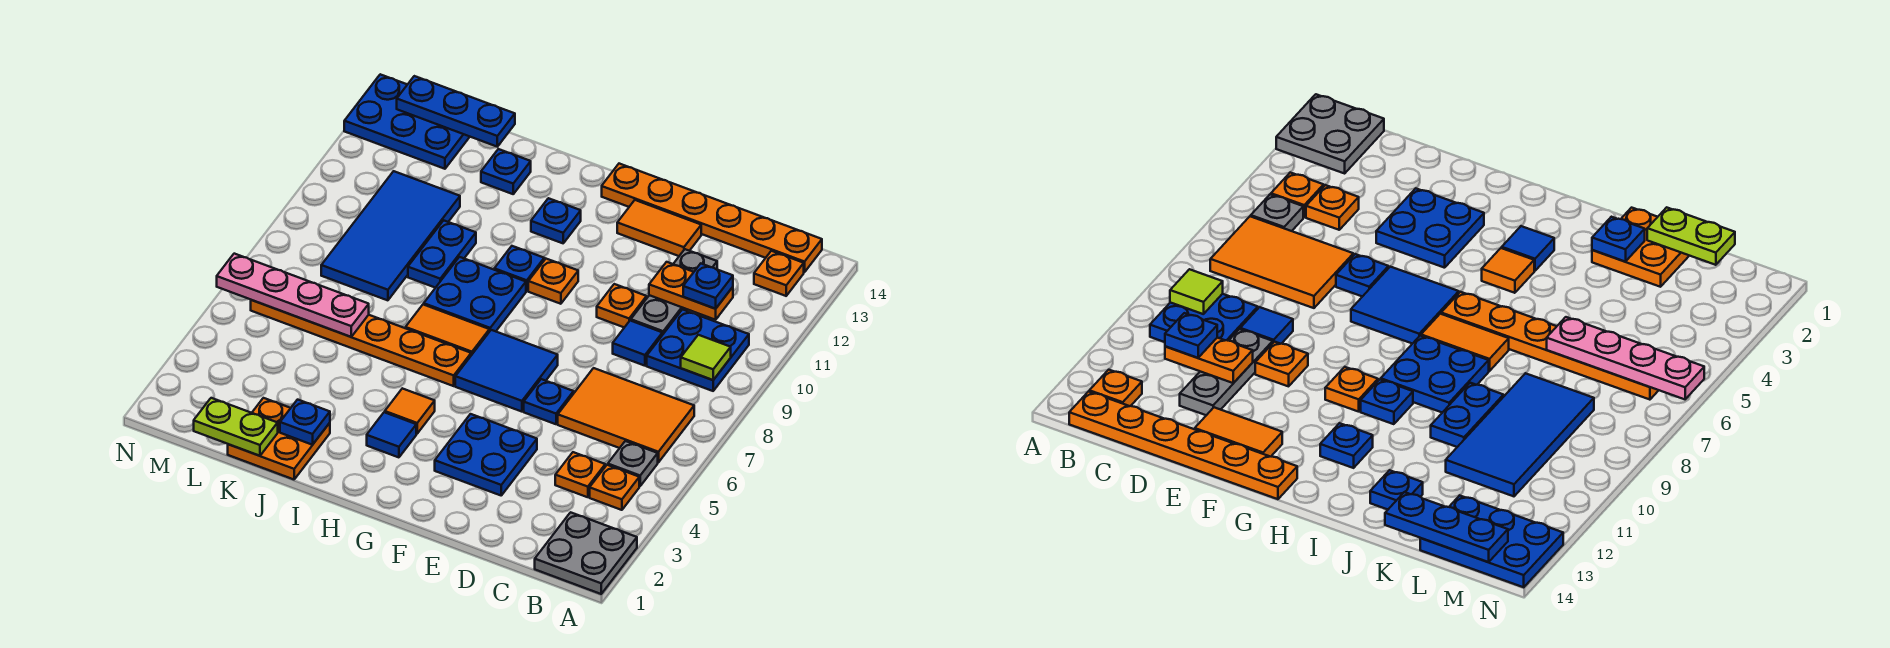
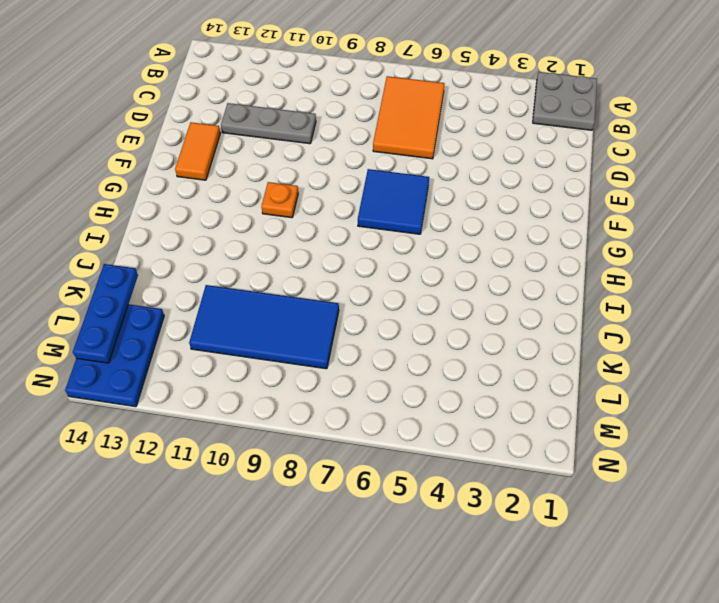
none -> orange plate B4 level 1
none -> grey plate B5 level 1
none -> blue plate B9:C10 level 1
none -> orange plate B13 level 1

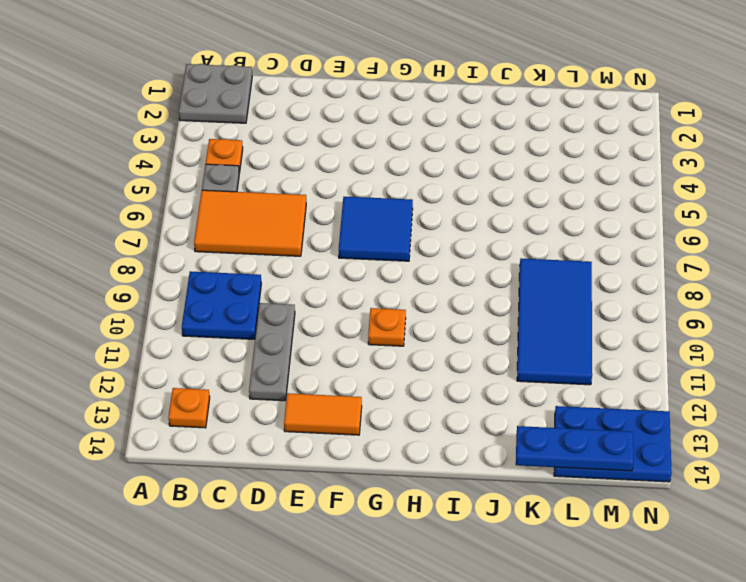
none -> orange plate B14:G14 level 1
none -> orange plate C4 level 1
none -> blue tile D9 level 1
none -> blue plate E3:F4 level 1

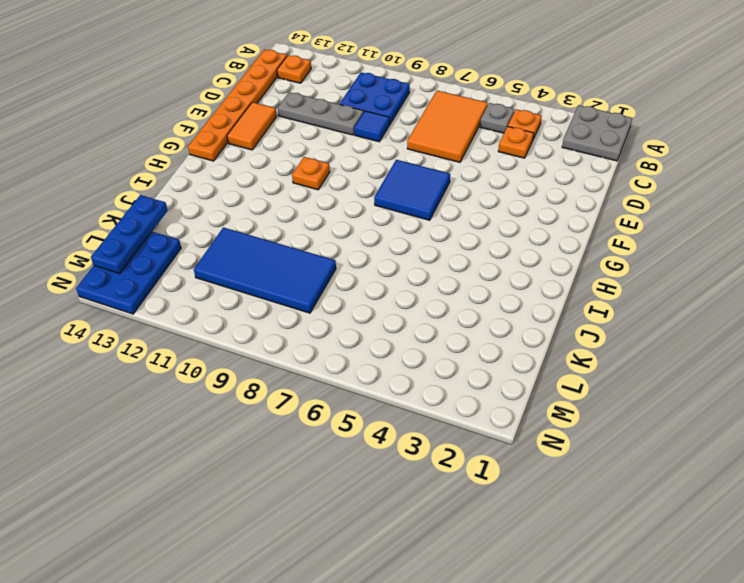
none -> blue plate E3:F4 level 1
none -> blue plate E6 level 1
none -> orange plate E10 level 1
none -> blue tile H3 level 1

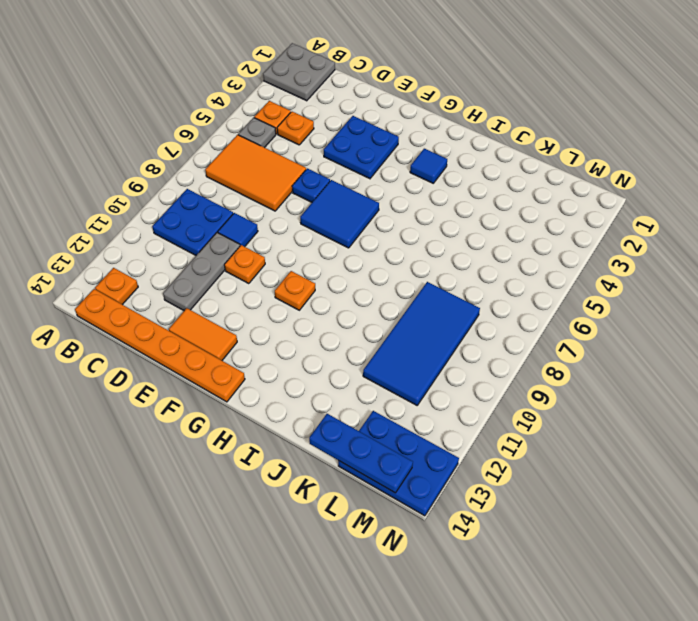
none -> orange tile H4 level 1
none -> orange plate H6:M6 level 1
none -> orange tile H7:I7 level 1
none -> blue plate H8:I9 level 1

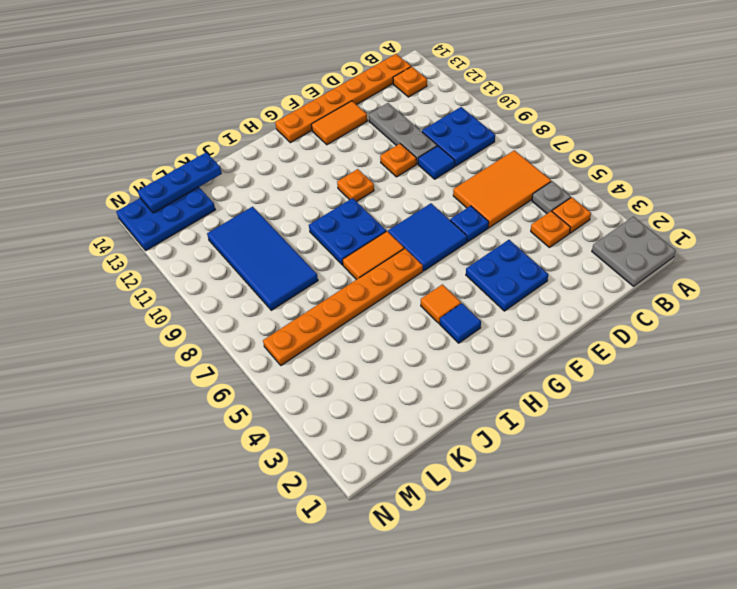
none -> blue plate H10 level 1
none -> blue plate H12 level 1
none -> orange plate J1:K2 level 1
none -> blue plate J9:J10 level 1

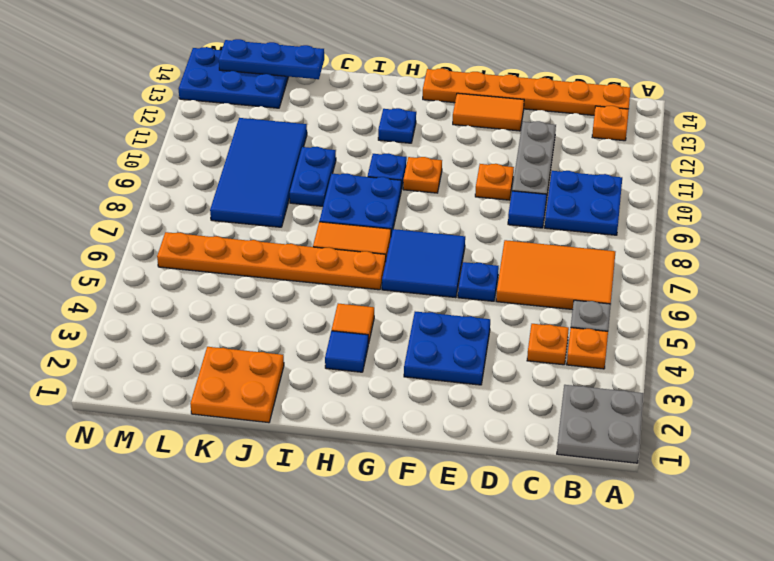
none -> blue plate J13 level 1
none -> lime tile B9 level 2
none -> orange plate C11:D11 level 2
none -> blue plate J2 level 2

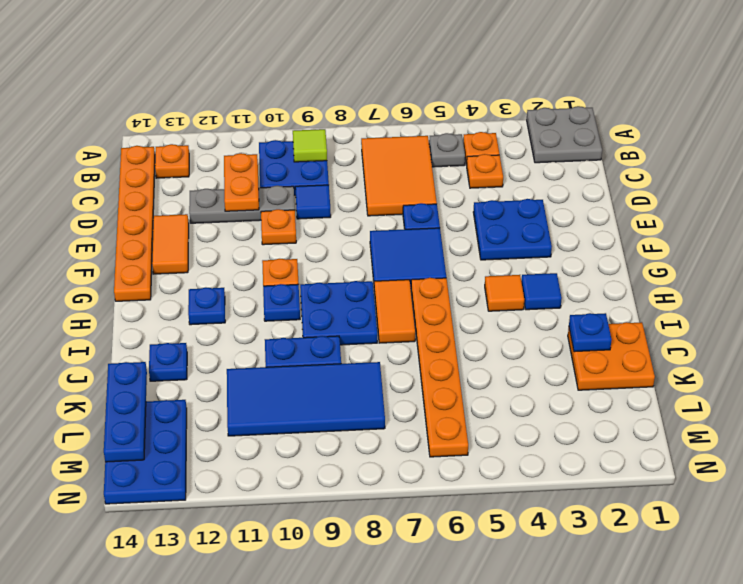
none -> lime plate K1:L1 level 2
none -> pink plate K6:N6 level 2
none -> blue plate C11 level 3

